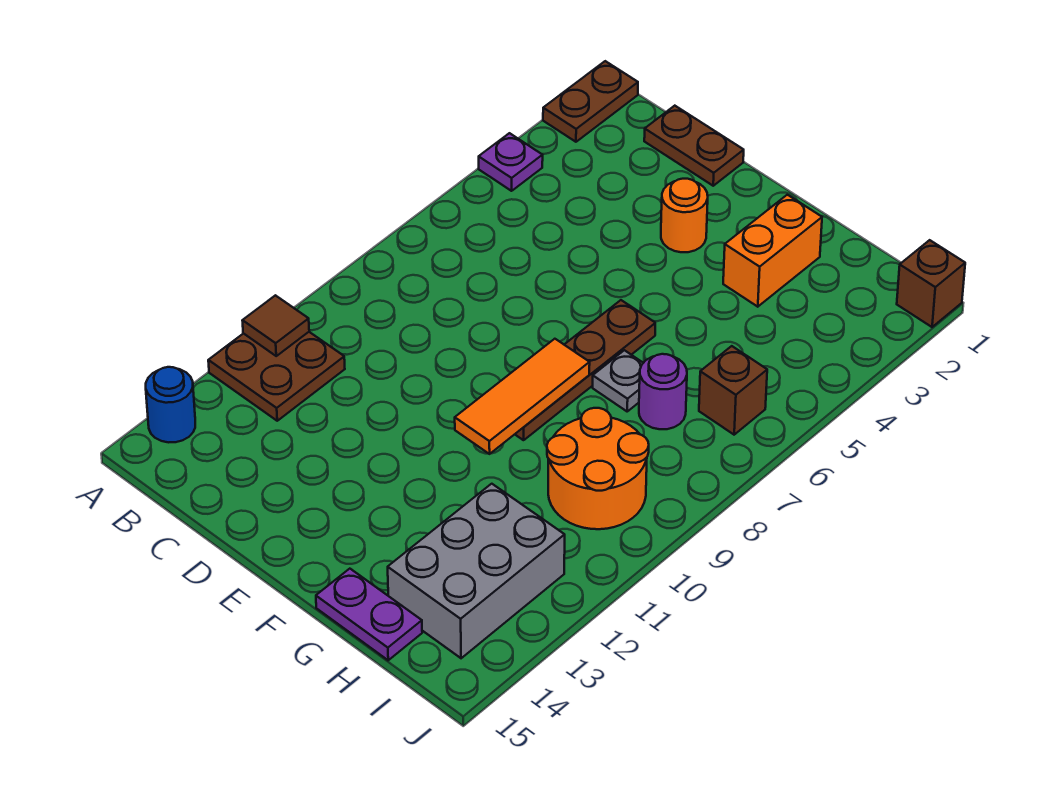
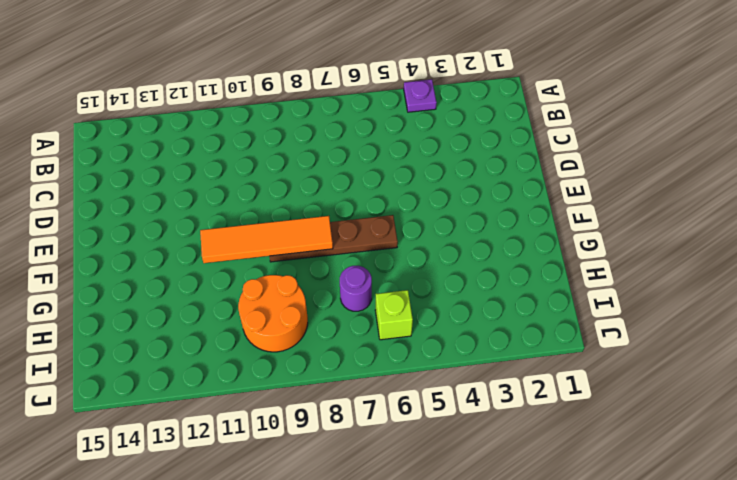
orange tile F8:F11 level 2 -> orange tile F8:F10 level 2
lime brick I6 level 1 -> brown brick I6 level 1
none -> brown plate A1:A2 level 1
none -> brown plate A11:B12 level 1
none -> blue round brick A14 level 1

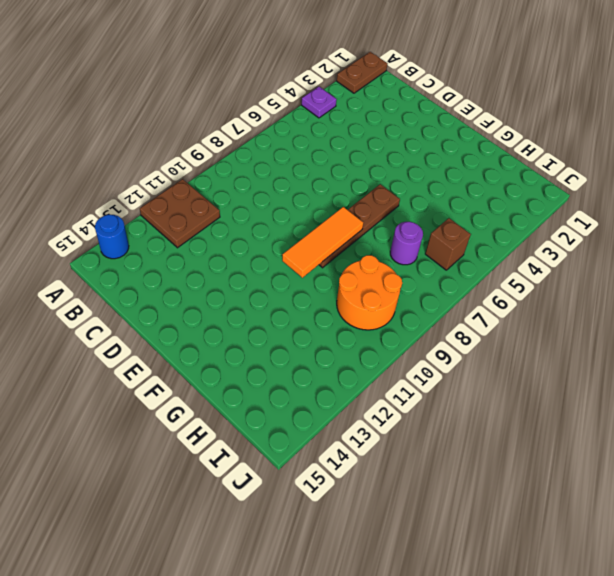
none -> brown plate C1:D1 level 1
none -> orange round brick E3 level 1
none -> orange brick G2:G3 level 1

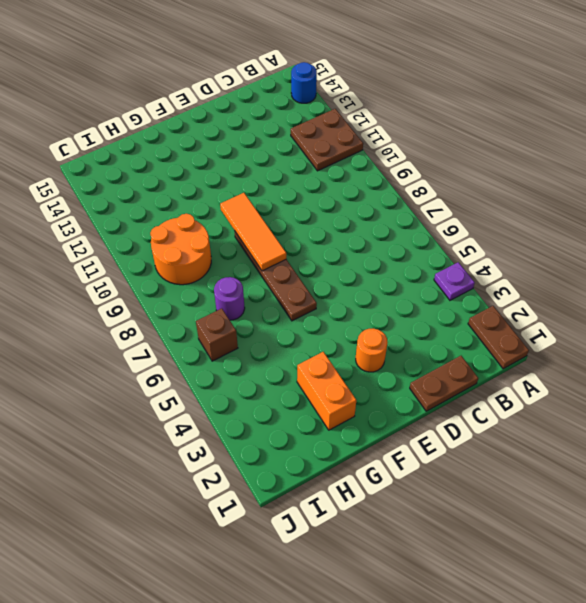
none -> grey plate G7 level 1
none -> purple plate G15:H15 level 1
none -> grey brick H12:I14 level 1

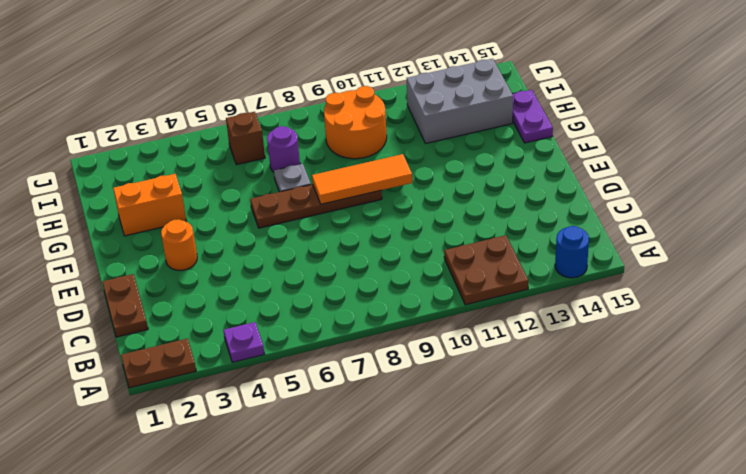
none -> brown brick J1 level 1
none -> brown tile A11 level 2

